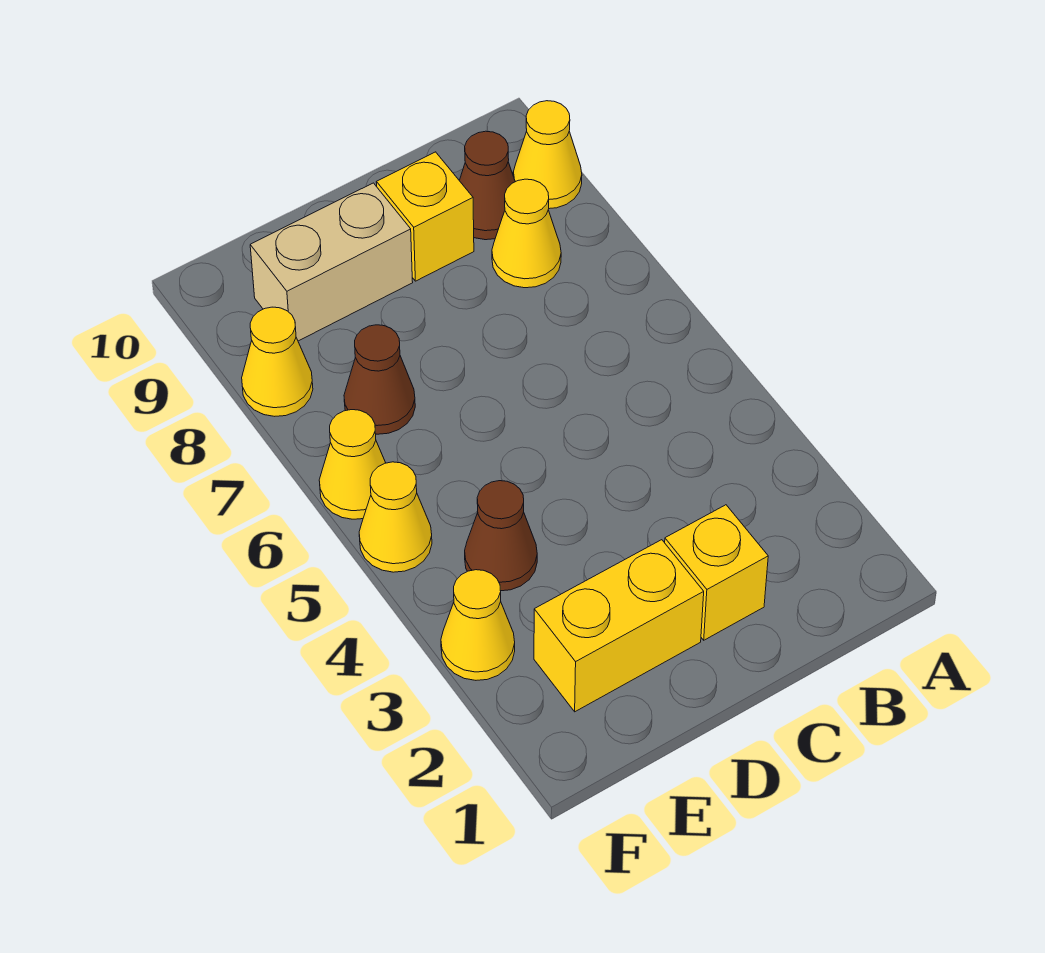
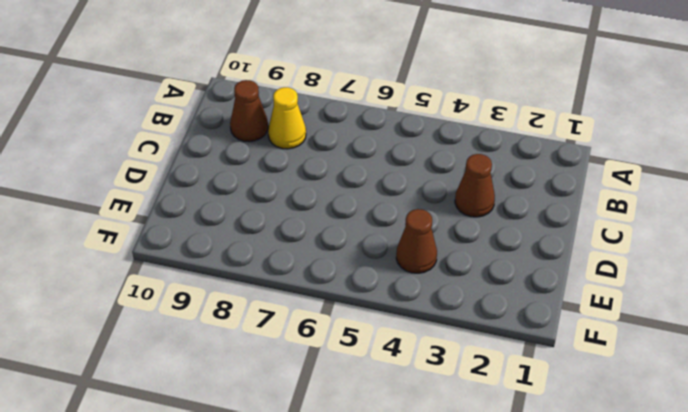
brown cone C3 level 1 -> brown cone E7 level 1
none -> yellow cone A9 level 1
none -> yellow brick C2 level 1
none -> yellow brick C9 level 1

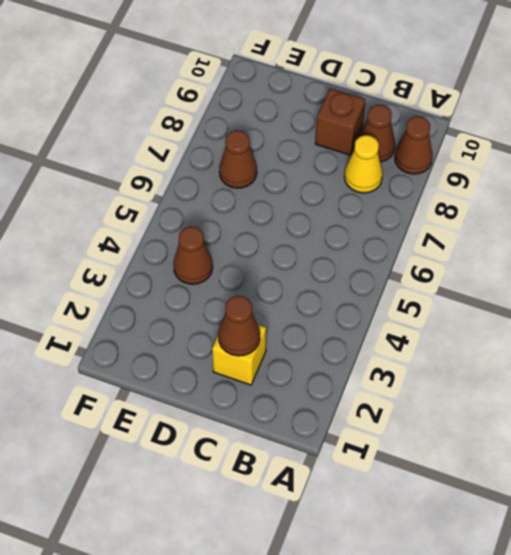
brown cone A9 level 1 -> yellow cone A9 level 1
brown cone C2 level 2 -> none
brown brick C9 level 1 -> yellow brick C9 level 1
none -> yellow brick D2:E2 level 1
none -> tan brick D9:E9 level 1
none -> yellow cone F3 level 1

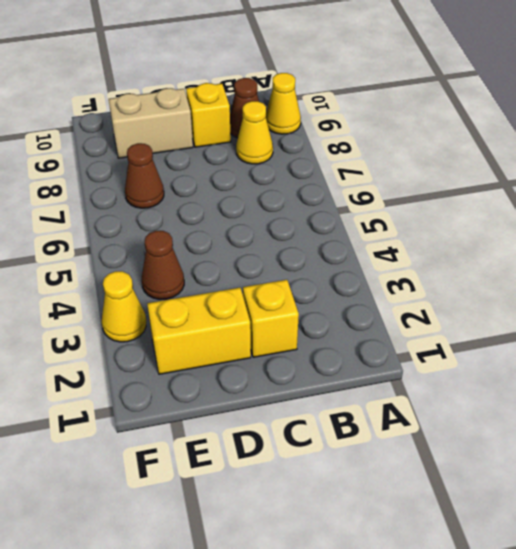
none -> yellow cone F5 level 1
none -> yellow cone F6 level 1
none -> yellow cone F8 level 1

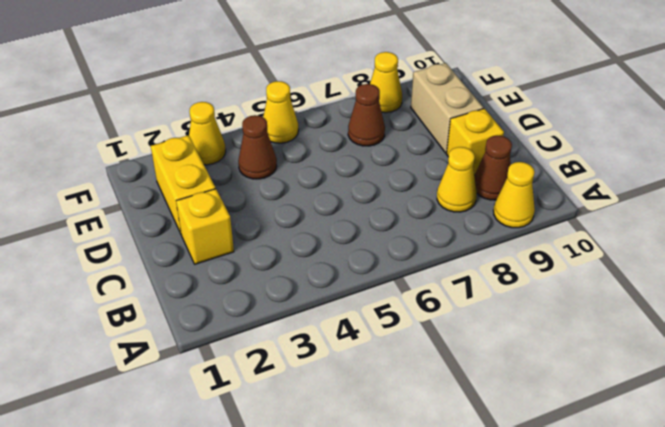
none -> yellow cone F6 level 1

